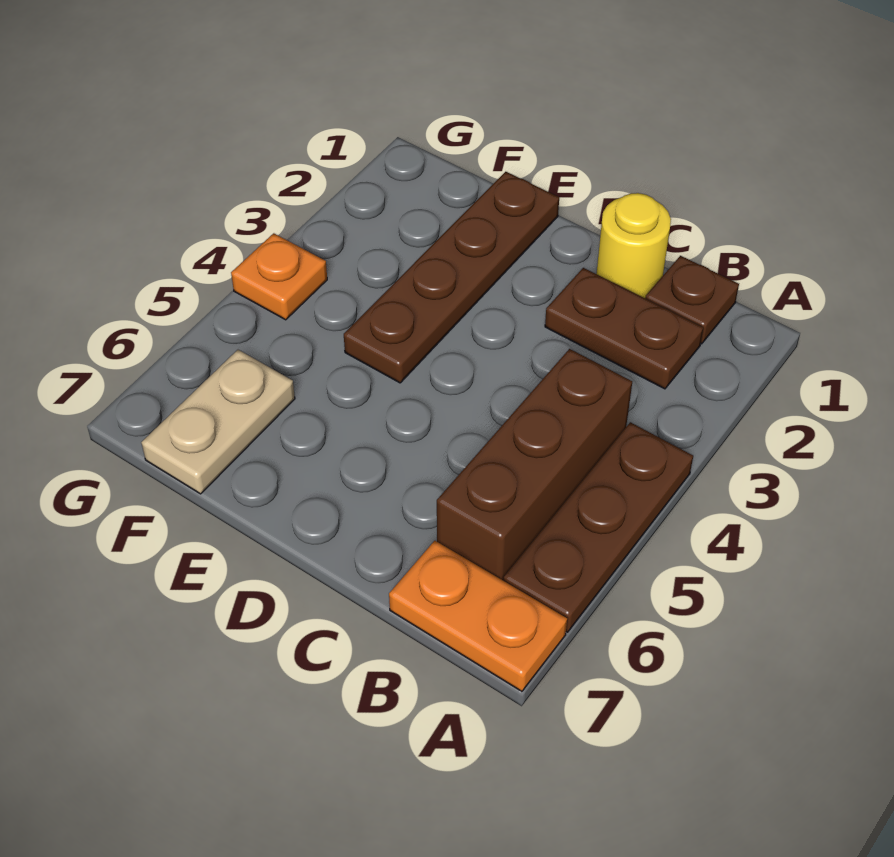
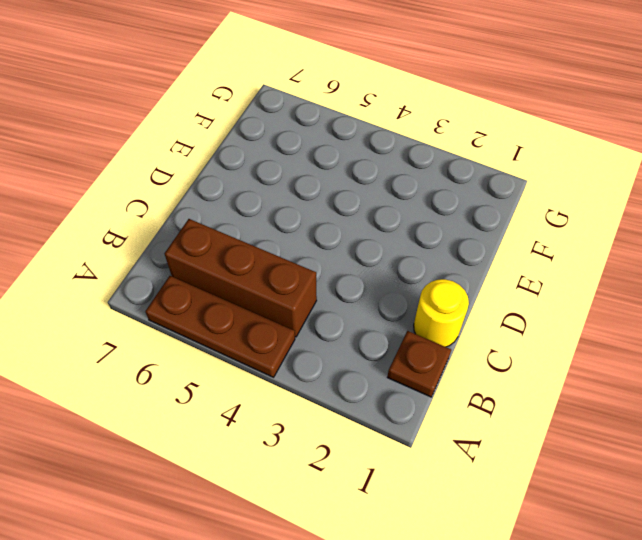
none -> orange plate A7:B7 level 1
none -> brown plate B2:C2 level 1

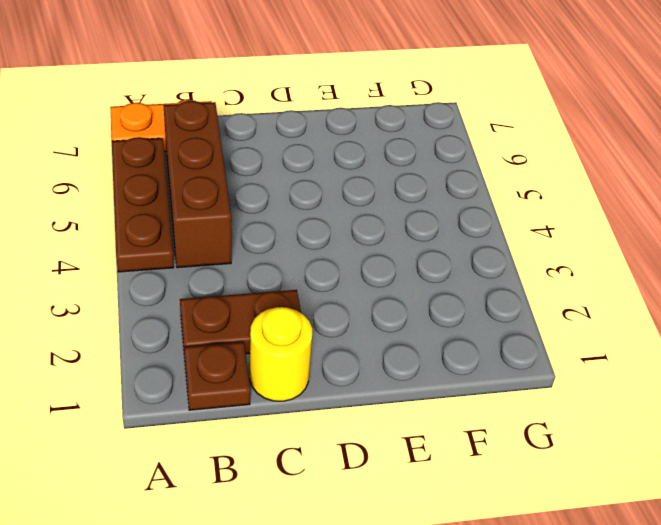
none -> brown plate E1:E4 level 1
none -> tan plate F6:F7 level 1

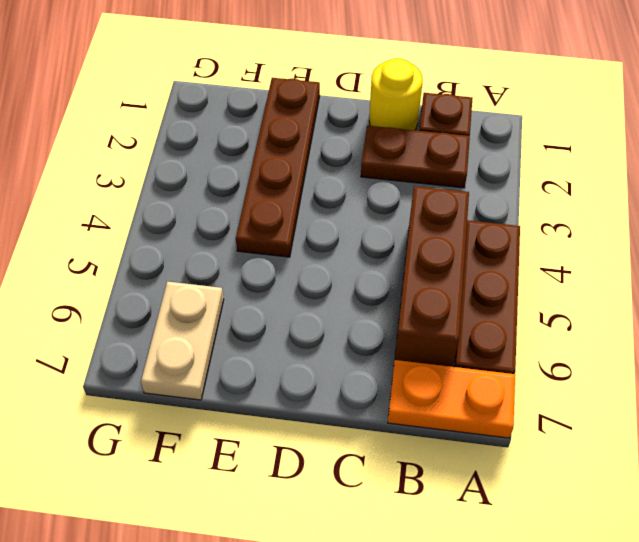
none -> orange plate G4 level 1

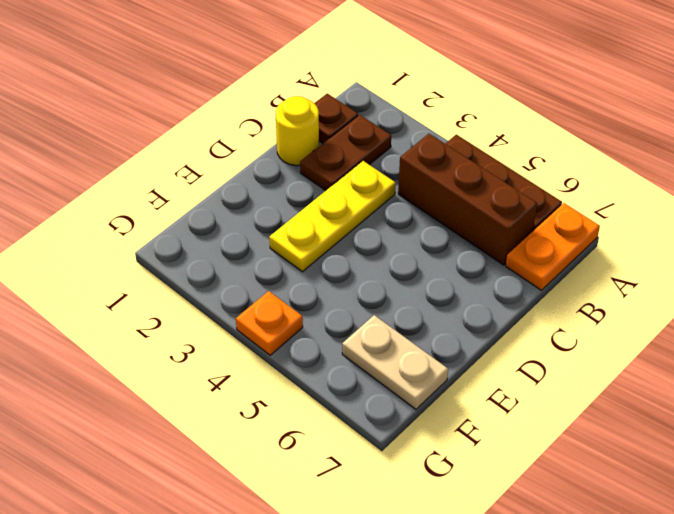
yellow plate C3:E3 level 1 -> brown plate E1:E4 level 1

